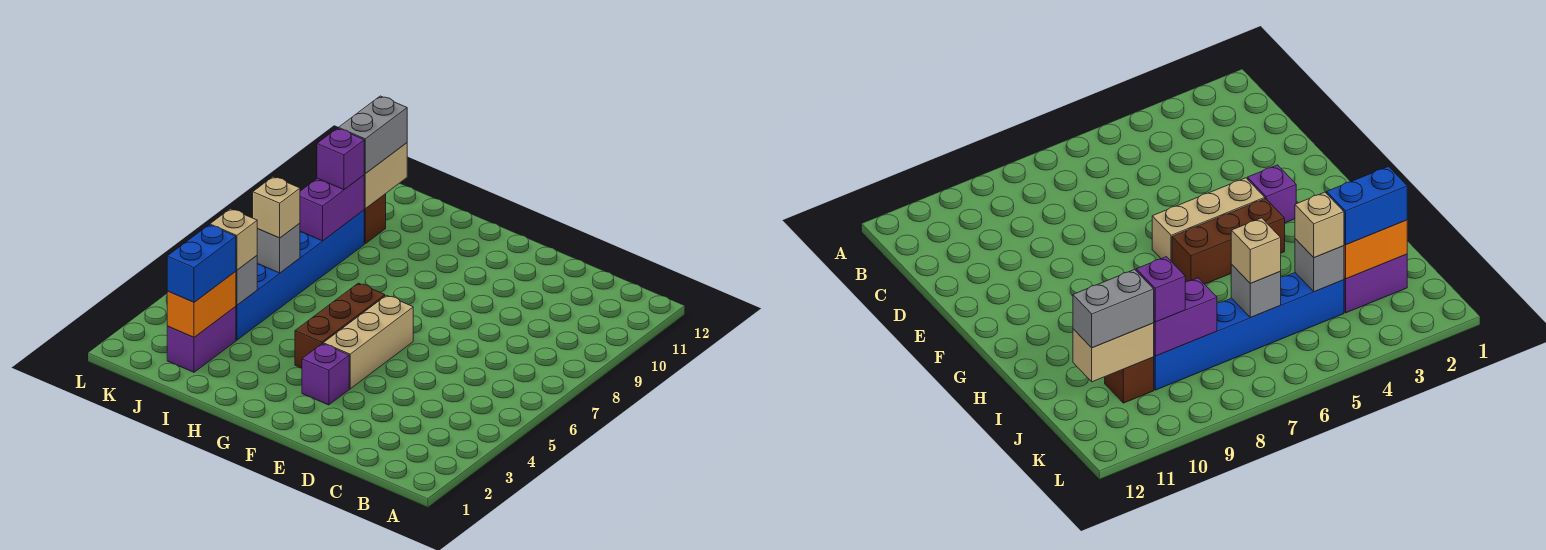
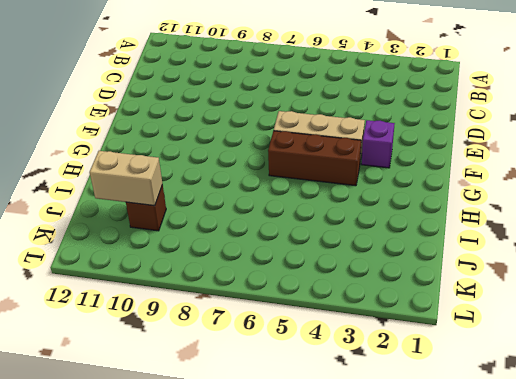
none -> purple brick J2:J3 level 1
none -> blue brick J4:J9 level 1
none -> orange brick J2:J3 level 2

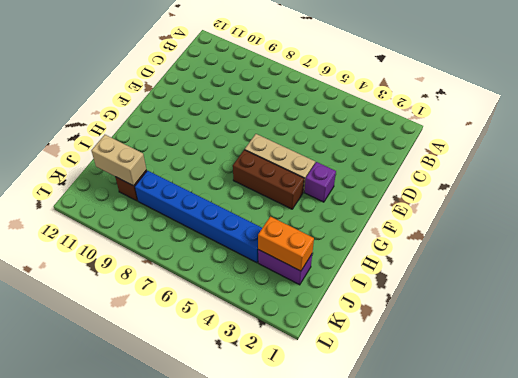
none -> grey brick J4 level 2
none -> grey brick J6 level 2
none -> purple brick J8:J9 level 2

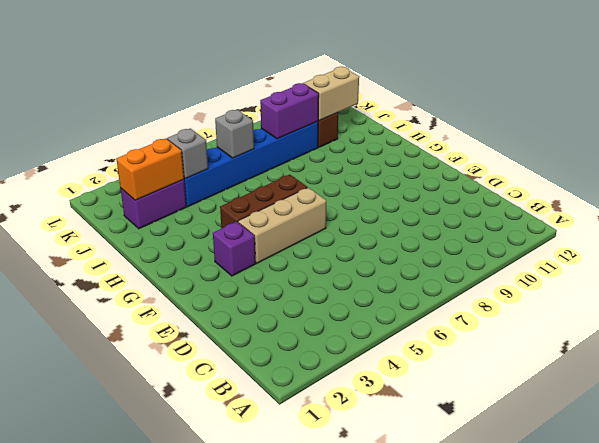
none -> blue brick J2:J3 level 3
none -> tan brick J4 level 3
none -> tan brick J6 level 3

